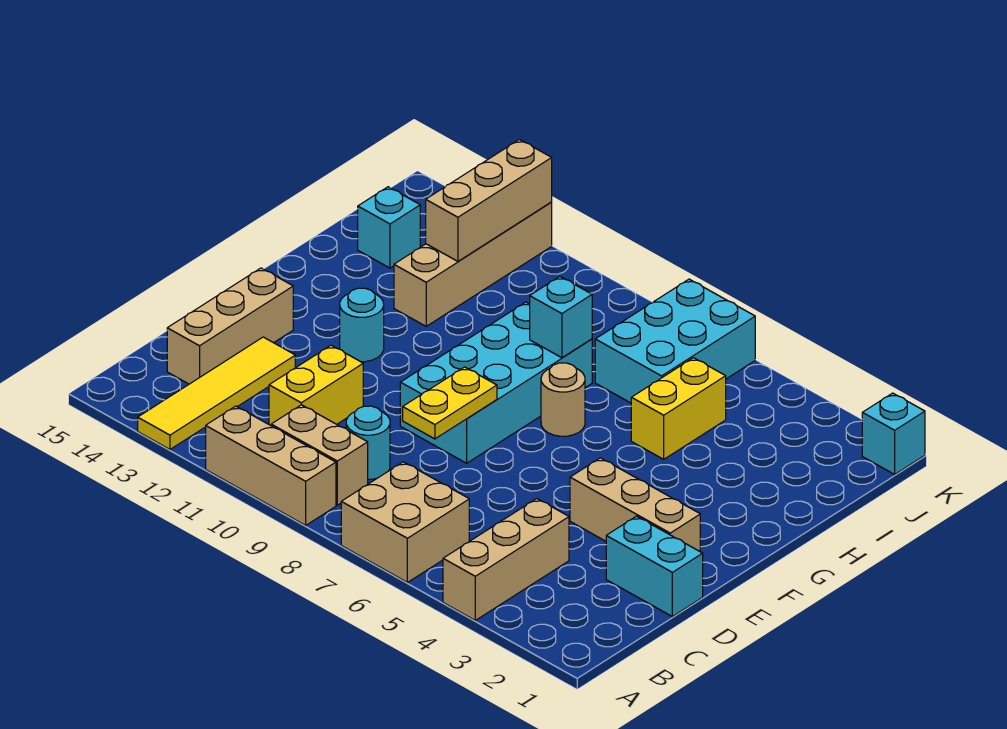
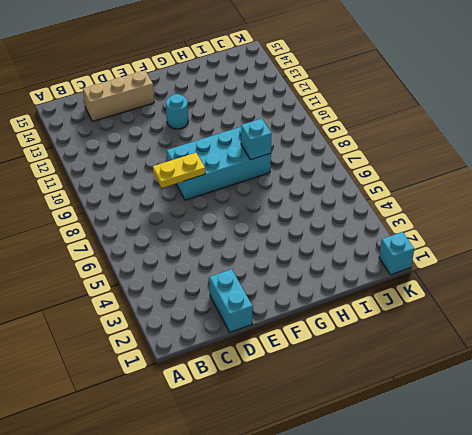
none -> tan brick A4:C4 level 1
none -> tan brick A6:B7 level 1
none -> tan brick A9:A11 level 1

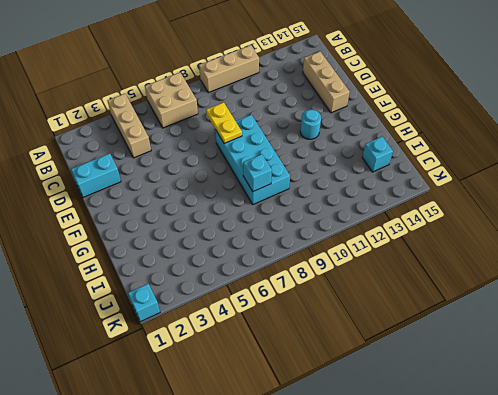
none -> yellow tile A13:D13 level 1
none -> tan brick B9:B10 level 1
none -> cyan round brick C9 level 1

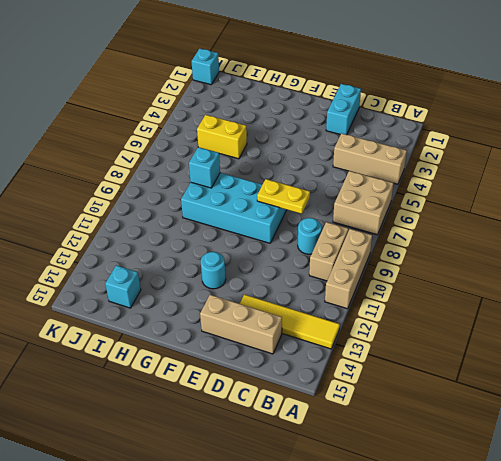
none -> yellow brick C11:D11 level 1
none -> tan brick E2:E4 level 1
none -> tan round brick G7 level 1

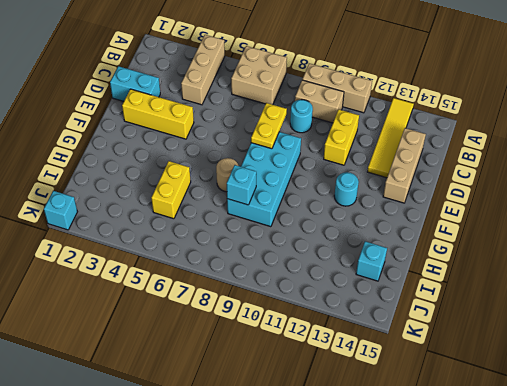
yellow brick E2:E4 level 1 -> tan brick E2:E4 level 1
none -> tan brick H12:K12 level 1
none -> cyan brick I6:K7 level 1
none -> tan brick I12:K12 level 2

